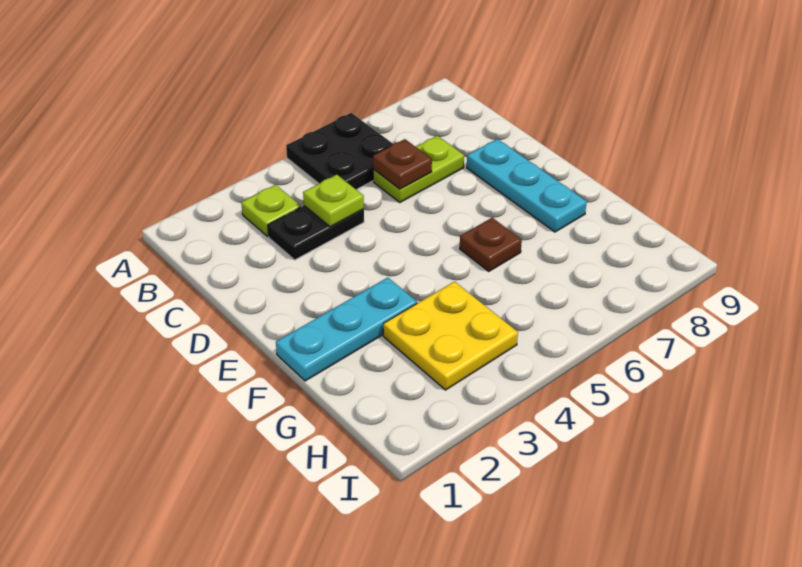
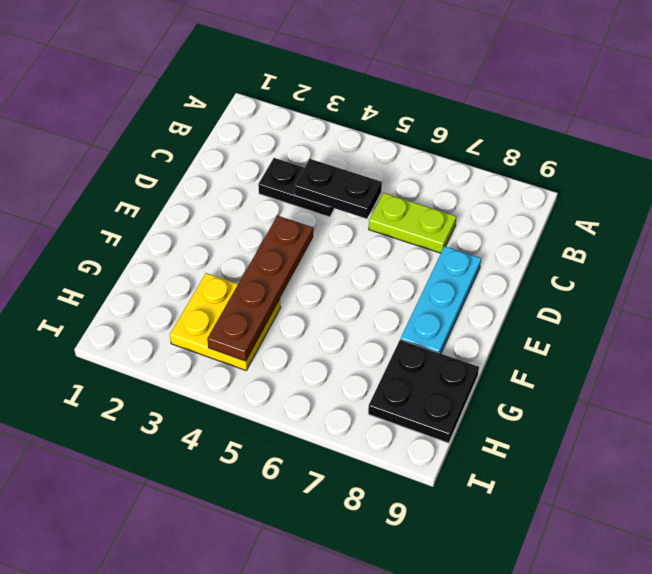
black plate C4:C5 level 2 -> lime plate C4 level 2
brown plate E4:H4 level 2 -> none
black plate G8:H9 level 1 -> black plate A5:B6 level 1
none -> lime plate B3 level 1
none -> cyan plate F1:F3 level 1

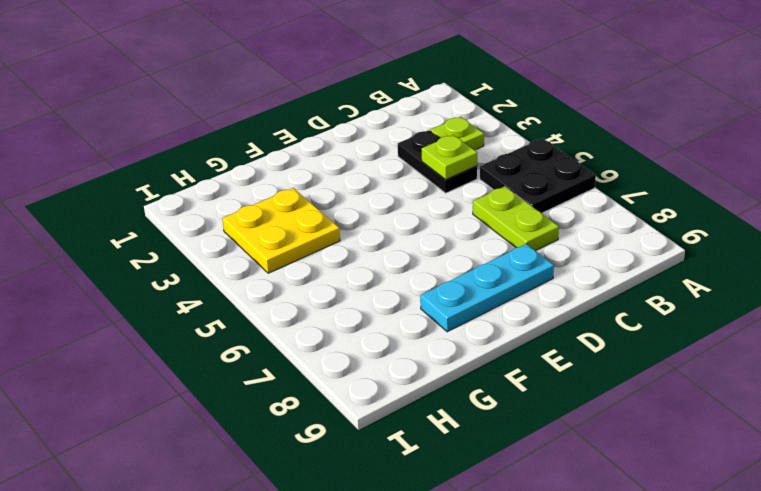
none -> cyan plate F1:F3 level 1
none -> brown plate F6 level 1

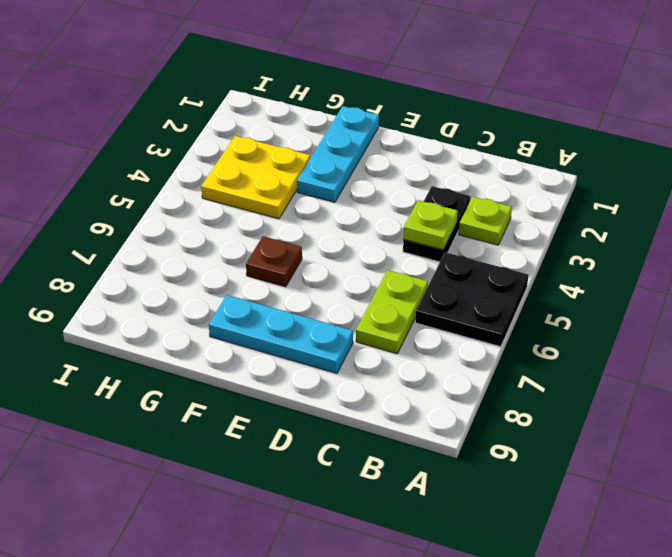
none -> brown plate C6 level 2

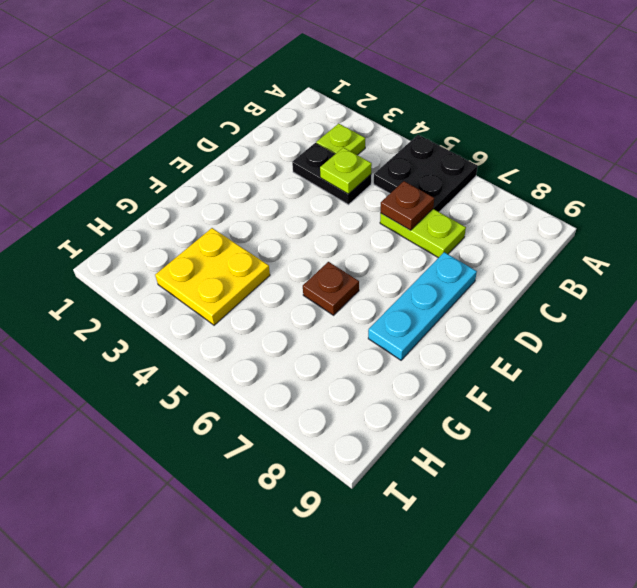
none -> cyan plate F1:F3 level 1

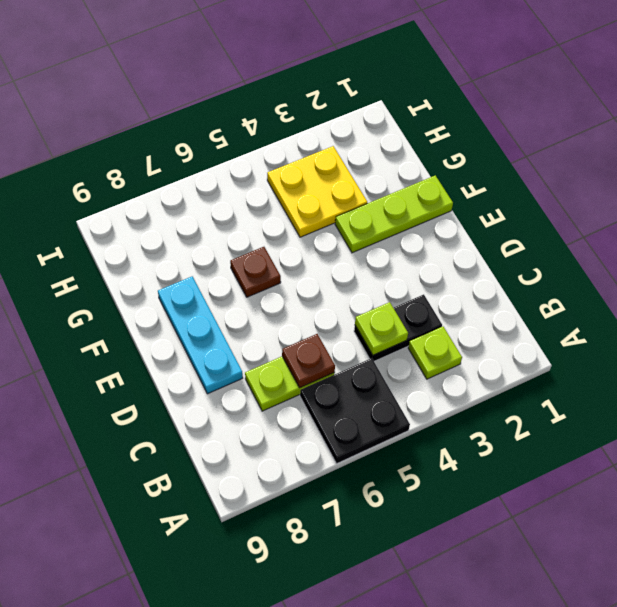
lime plate F1:F3 level 1 -> cyan plate F1:F3 level 1

